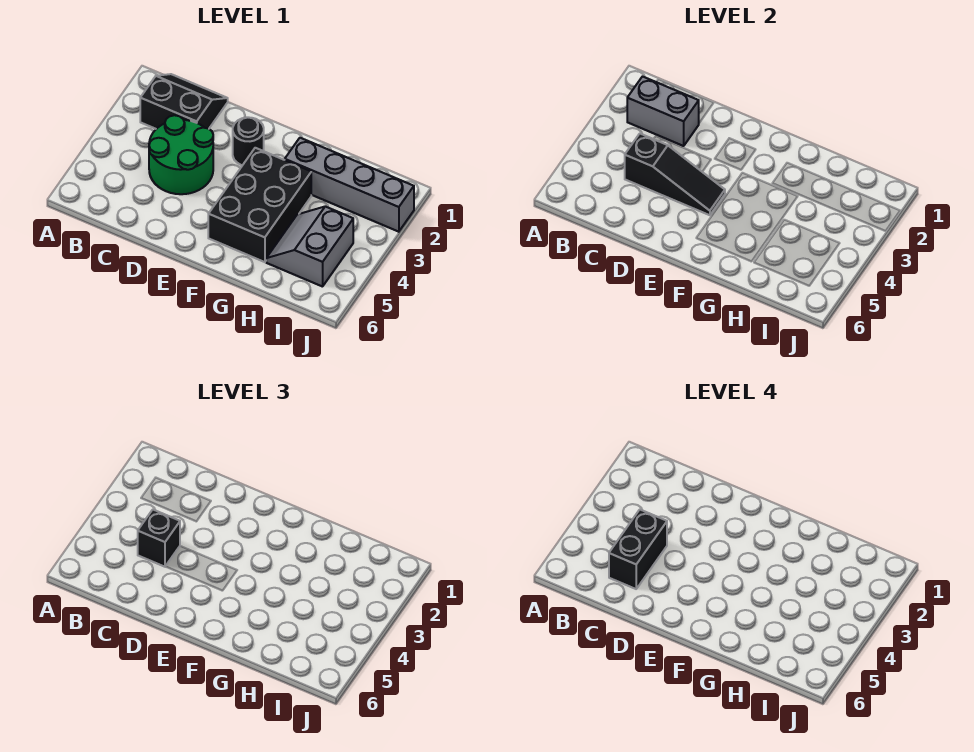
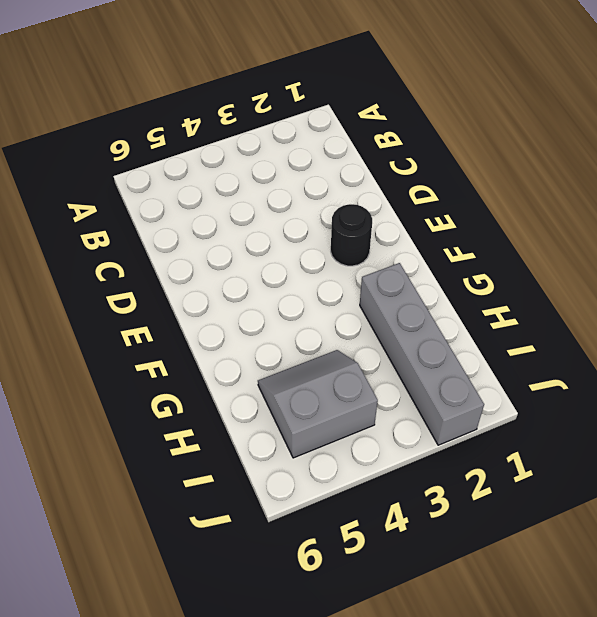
none -> black slope B1:C2 level 1 top 2
none -> green round brick C3:D4 level 1

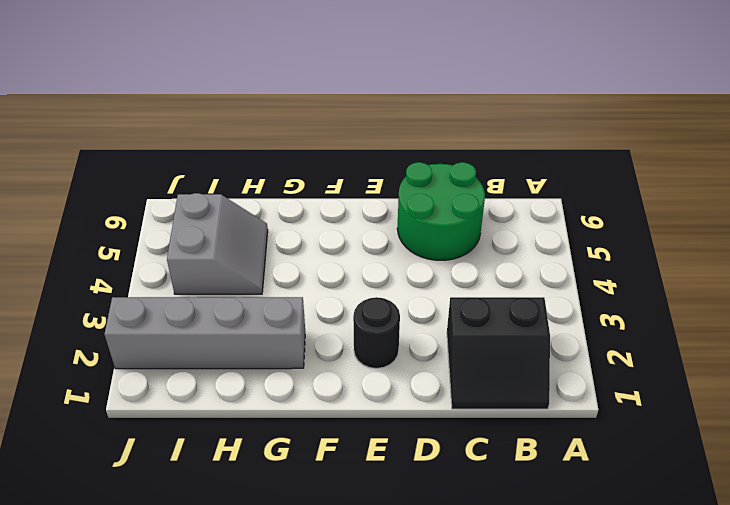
green round brick C5:D6 level 1 -> green round brick C3:D4 level 1
none -> black brick F3:G5 level 1
none -> grey brick B2:C2 level 2

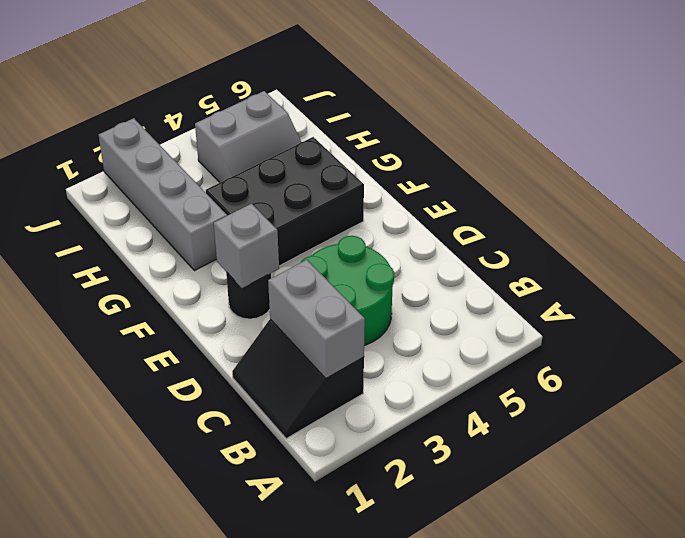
grey brick E2 level 2 -> none
none -> black slope C4:E4 level 2 top C
none -> black brick C4 level 3

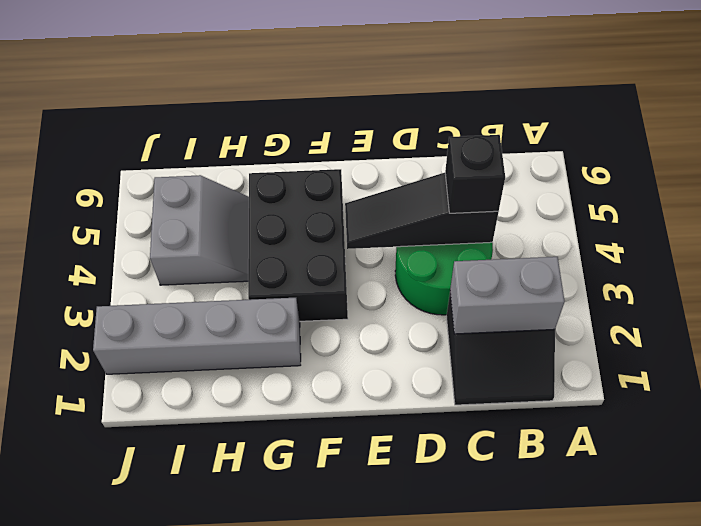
none -> black round brick E2 level 1
none -> black brick C4:C5 level 4

